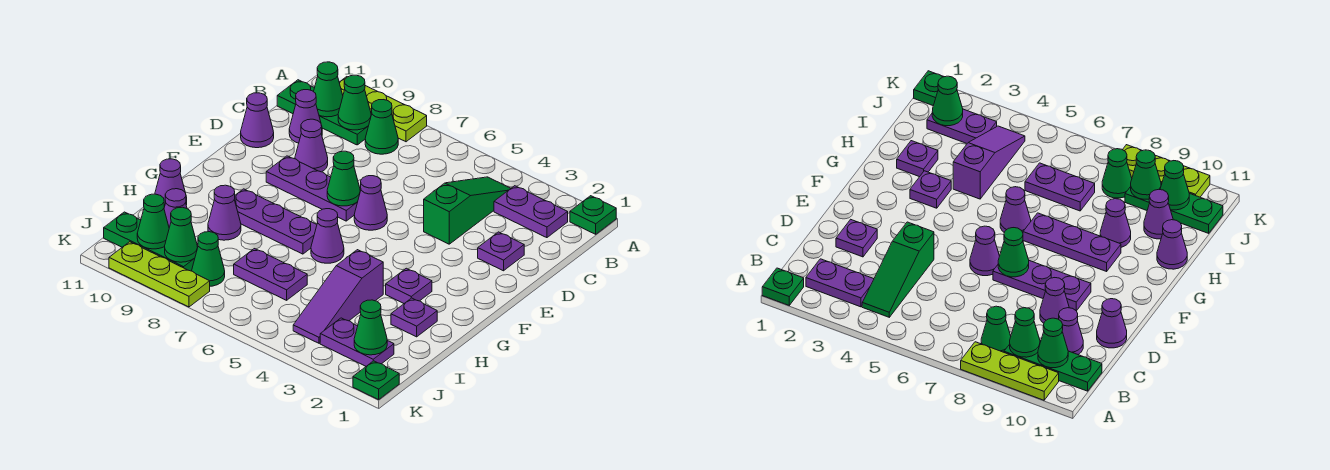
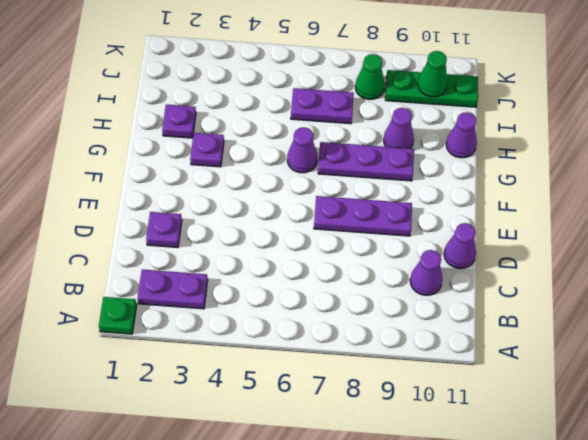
none -> lime plate A8:A10 level 1
none -> green slope B4:D4 level 1 top D
none -> green cone B8 level 1
none -> green plate B9:B11 level 1

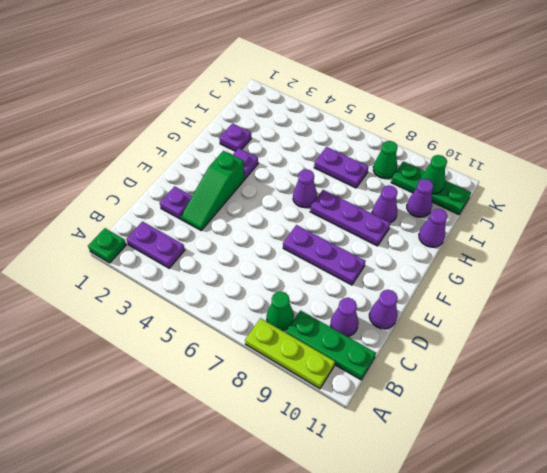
green slope D3:F3 level 1 top F -> green slope B4:D4 level 1 top D
none -> purple cone D9 level 1
none -> purple cone E6 level 1
none -> purple slope H4:J4 level 1 top H
none -> purple plate J2:J3 level 1

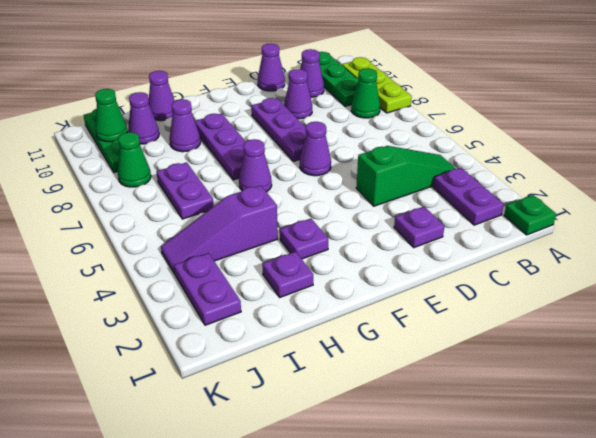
none -> green plate K1 level 1
none -> lime plate K8:K10 level 1
none -> green cone B9 level 2
none -> green cone B10 level 2

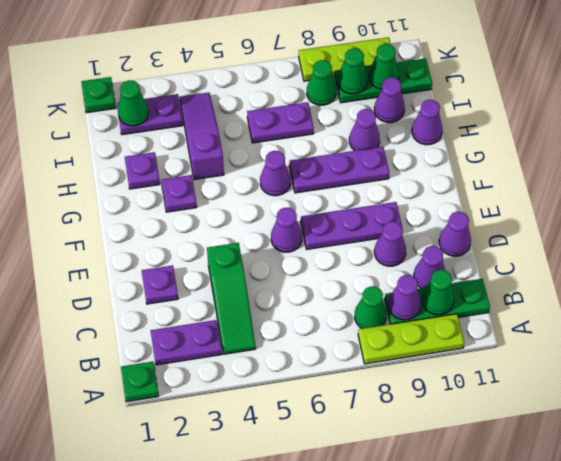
purple cone B9 level 2 -> green cone B9 level 2
none -> green cone E7 level 2

